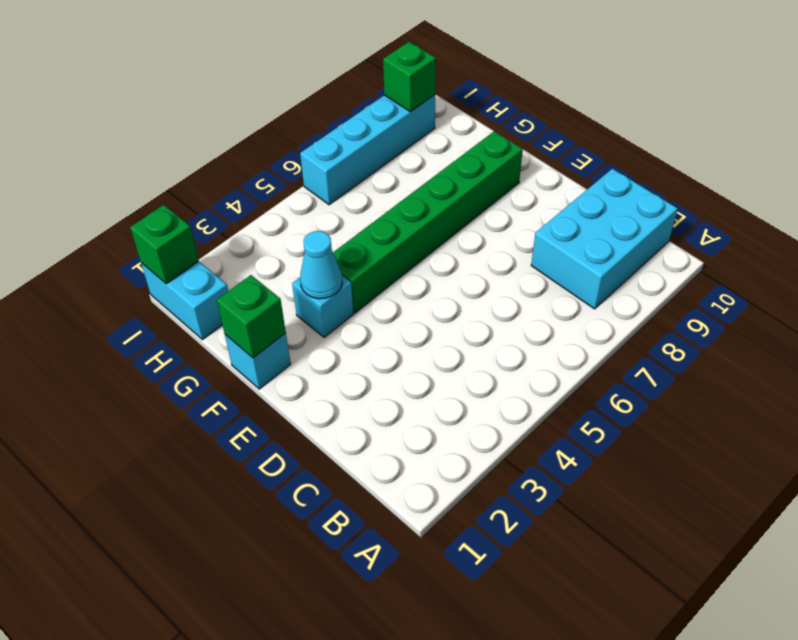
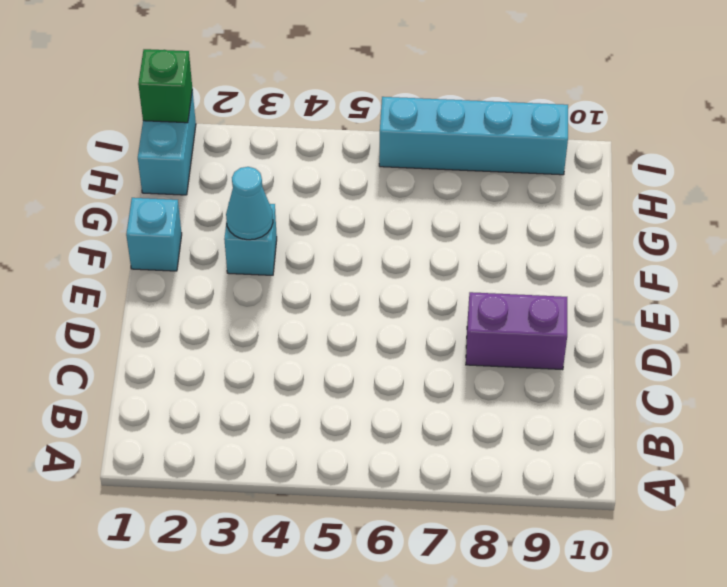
purple brick D8:D9 level 1 -> none
none -> cyan brick B8:C10 level 1
none -> green brick F4:F9 level 1

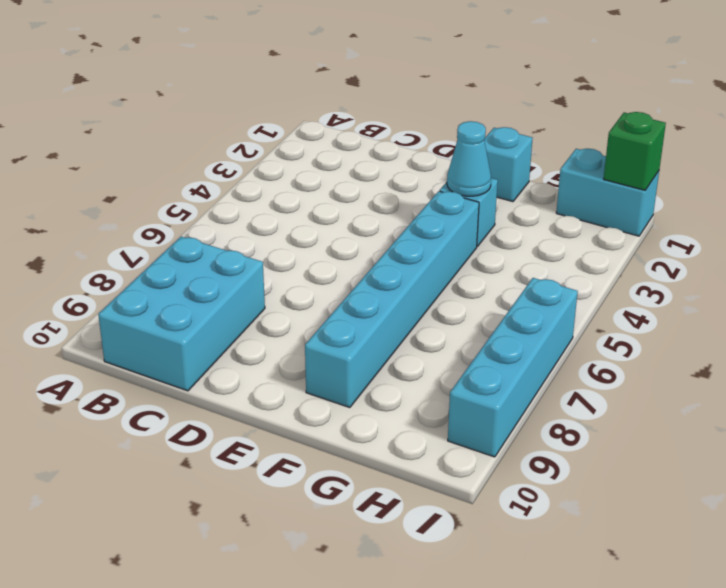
cyan brick F4:F9 level 1 -> green brick F4:F9 level 1
none -> green brick F1 level 2
none -> green brick I9 level 2

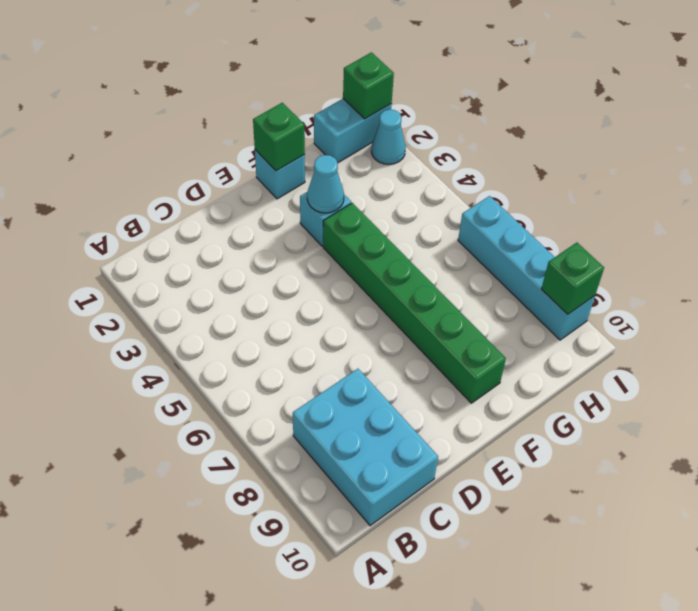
cyan cone I2 level 1 -> none

